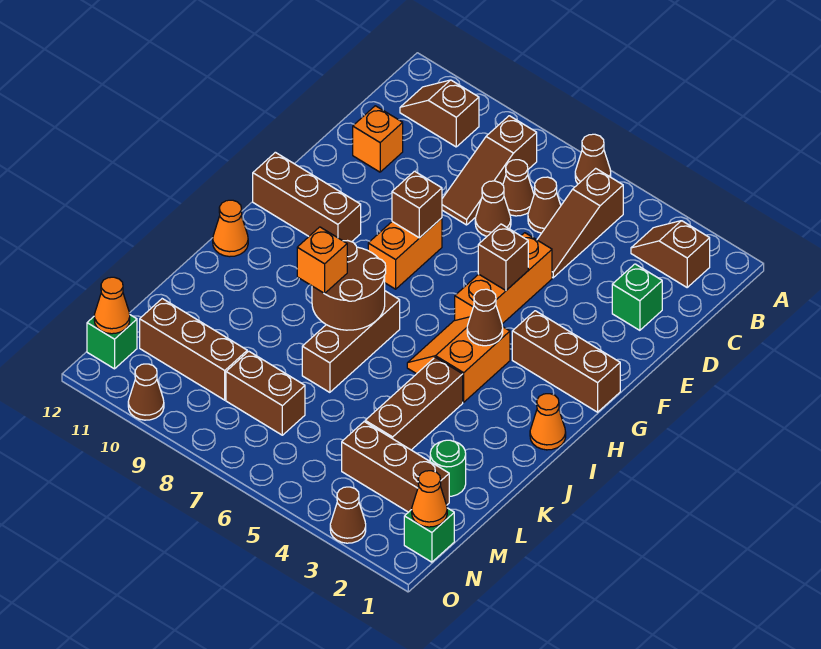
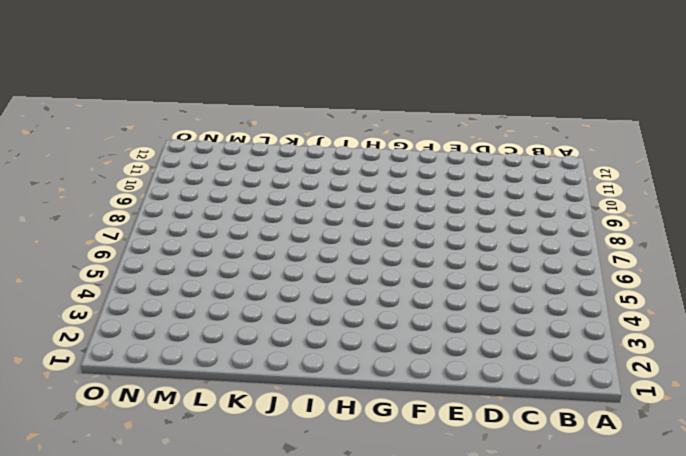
none -> brown cone A6 level 1
none -> brown slope B2:B3 level 1 top 2
none -> brown slope B5:D5 level 1 top B
none -> brown slope B8:D8 level 1 top B

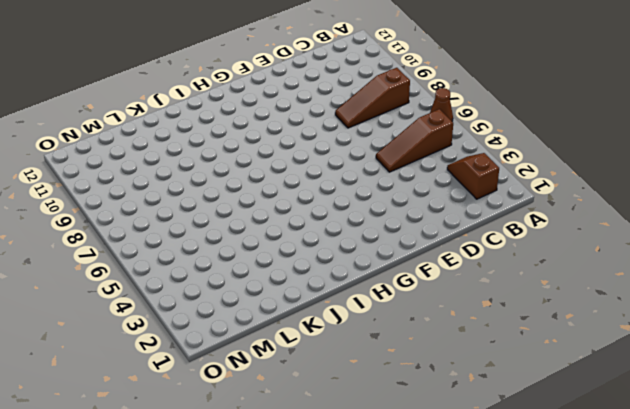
none -> brown slope B10:B11 level 1 top 10
none -> brown cone C6 level 1
none -> brown cone C7 level 1
none -> green brick D2 level 1

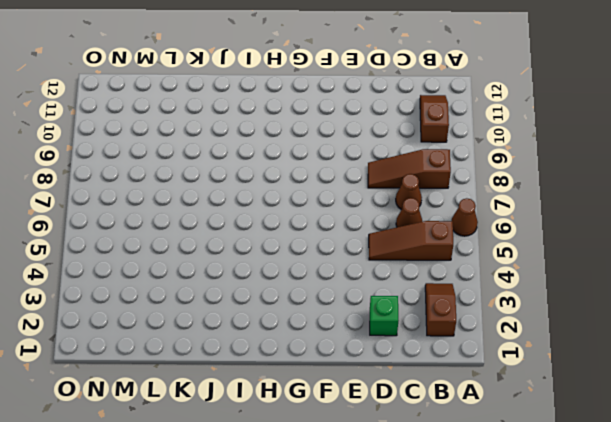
none -> brown cone D7 level 1
none -> orange brick D11 level 1
none -> orange brick E5:G5 level 1
none -> orange brick F8:G8 level 1

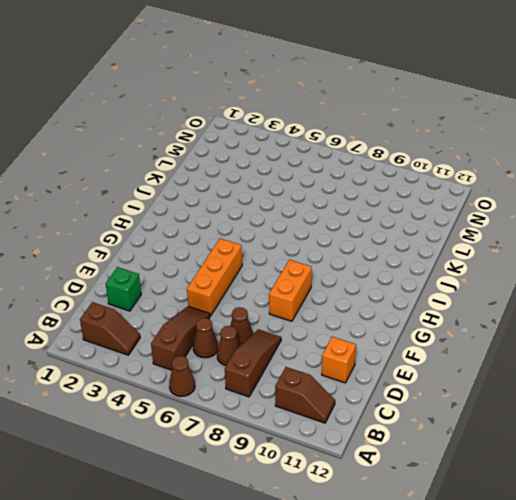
none -> brown brick G1:G3 level 1
none -> brown brick G10:G12 level 1
none -> orange slope H4:I5 level 1 top 4
none -> orange cone I1 level 1

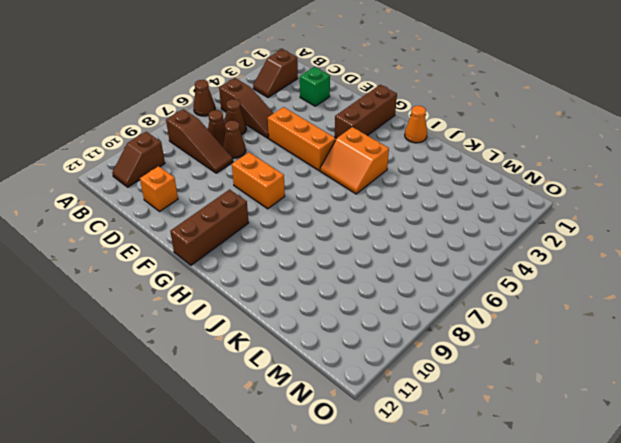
none -> brown brick I7:K7 level 1
none -> orange cone I12 level 1
none -> brown brick J4:L4 level 1
none -> green round brick L2 level 1

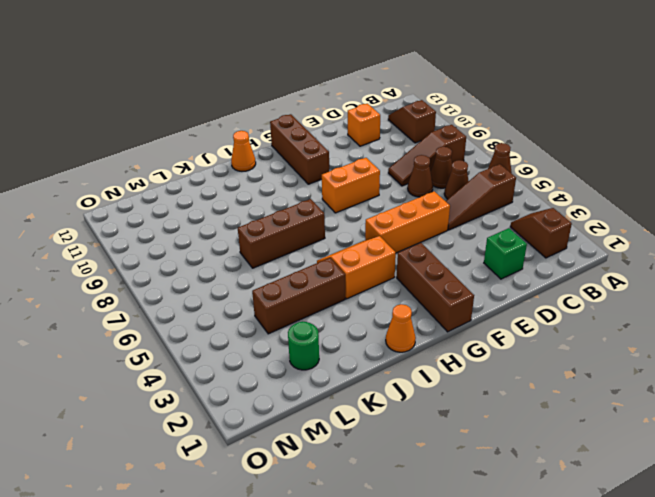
none -> brown brick M2:M4 level 1
none -> brown brick M7:M8 level 1
none -> brown brick M9:M11 level 1
none -> green brick N1 level 1

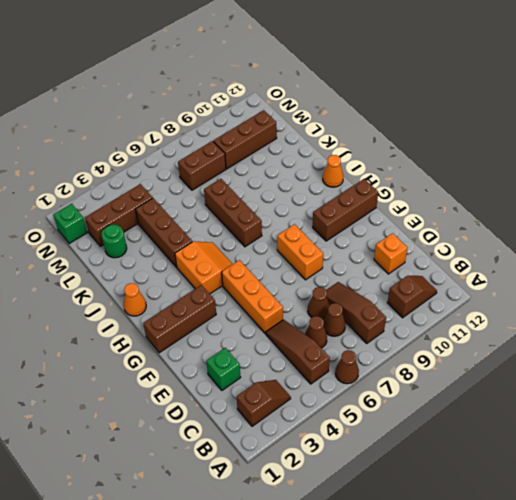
none -> green brick N12 level 1
none -> brown cone O3 level 1
none -> brown cone O10 level 1
none -> brown brick F5 level 2

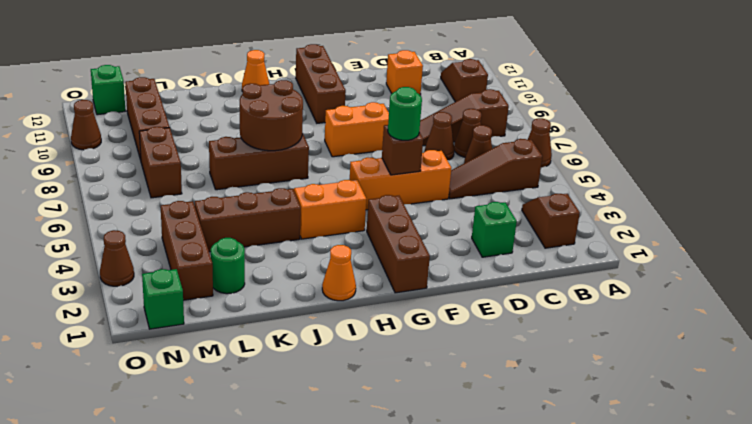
green round brick F5 level 3 -> none
none -> brown brick F8 level 2
none -> brown cone H4 level 2
none -> orange cone N1 level 2
none -> orange cone N12 level 2

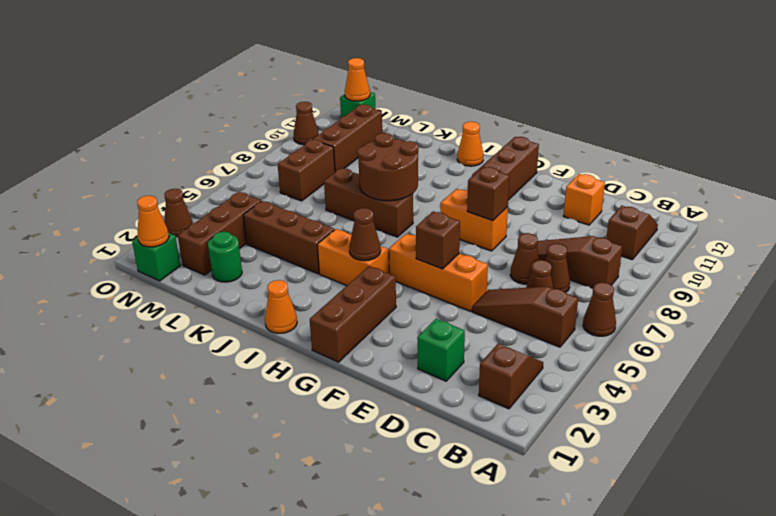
none -> orange brick J8 level 3

